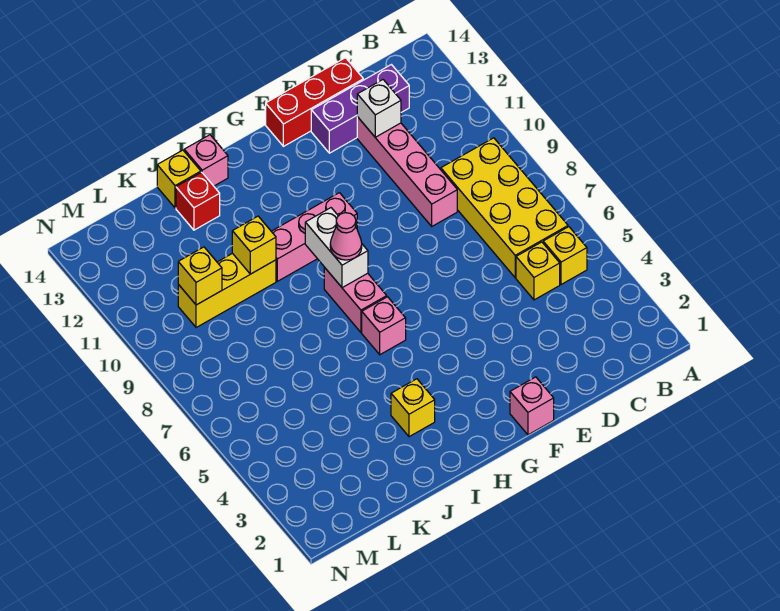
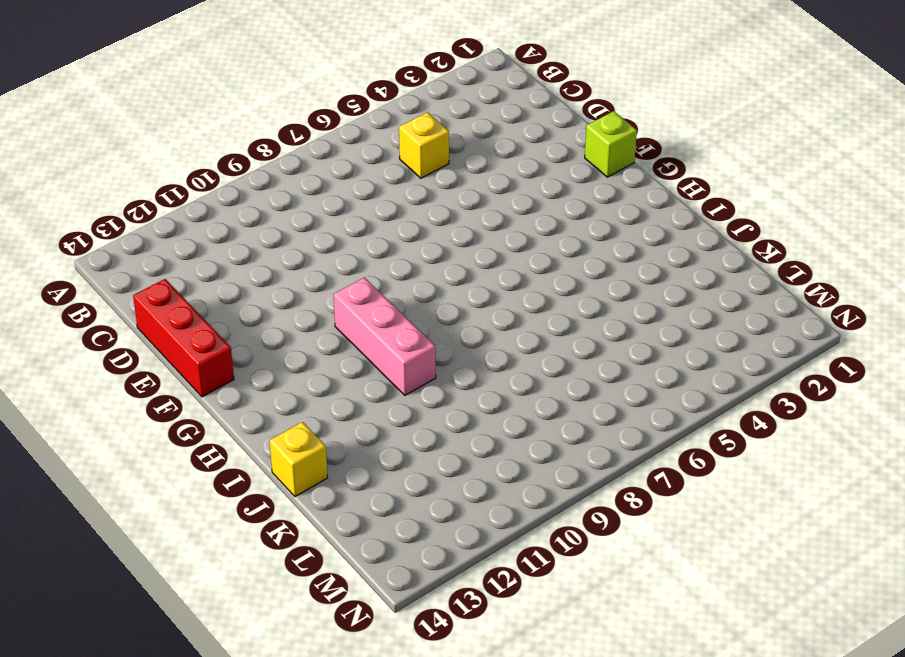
lime brick F1 level 1 -> pink brick F1 level 1
none -> yellow brick B5 level 1
none -> yellow brick B6:C9 level 1
none -> purple brick C13:E13 level 1

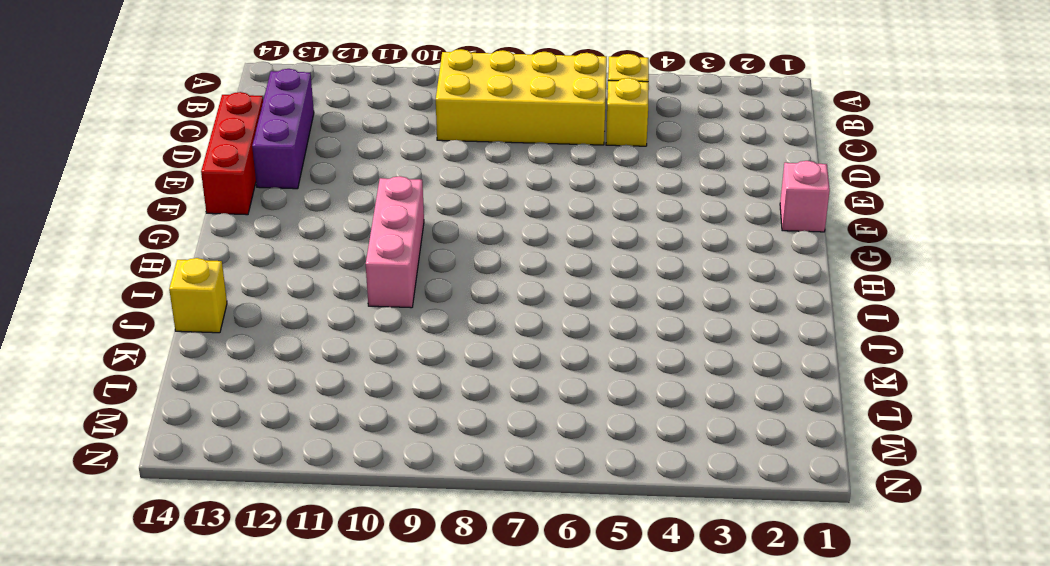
none -> pink brick D9:D12 level 1
none -> pink brick H6 level 1
none -> pink brick H7:H8 level 1

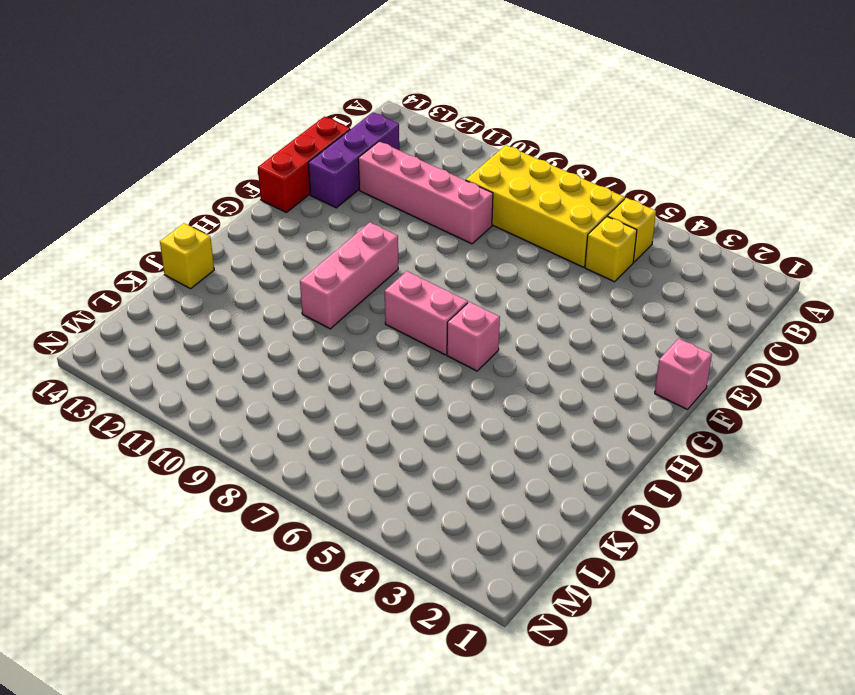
none -> yellow brick I3 level 1
none -> pink brick I14 level 1
none -> yellow brick J10:L10 level 1

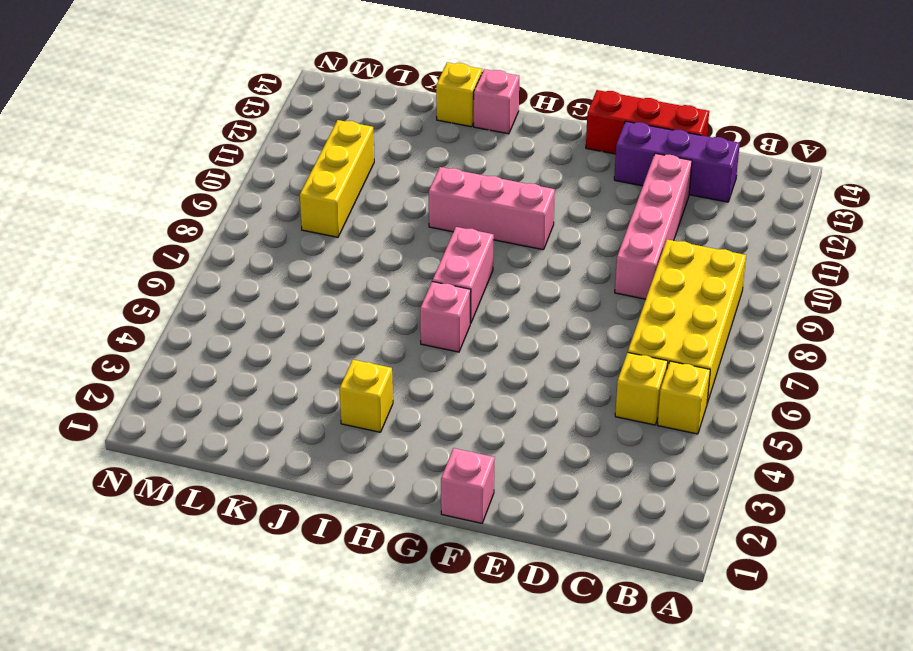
yellow brick L9:L11 level 1 -> yellow brick J10:L10 level 1
none -> red brick J13 level 1
none -> white brick D12 level 2
none -> white brick H8:H9 level 2

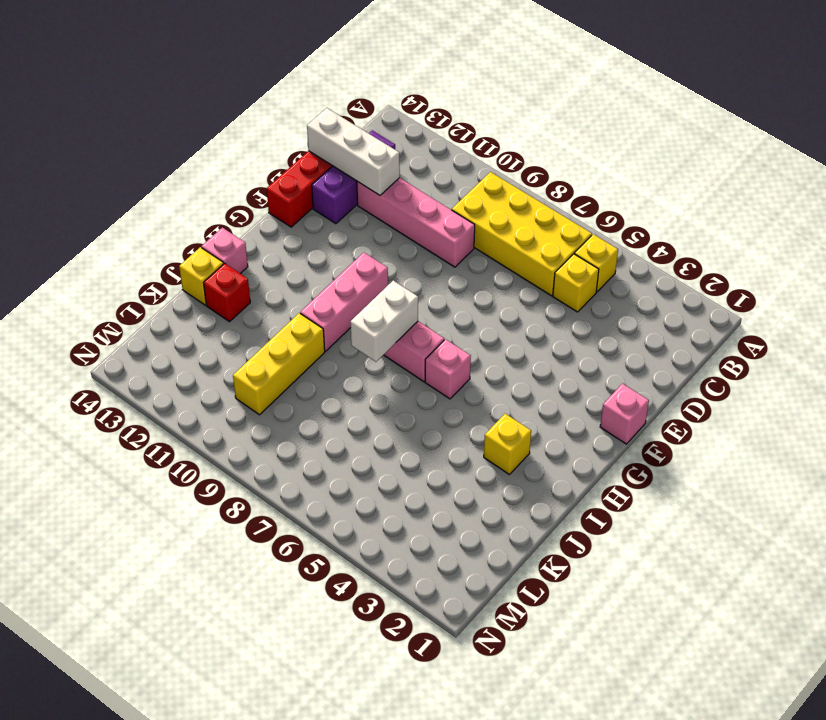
white brick D12:D14 level 2 -> white brick D12 level 2
white brick H8:I8 level 2 -> white brick H8:H9 level 2
none -> yellow brick J10 level 2
none -> yellow brick L10 level 2
none -> pink cone H8 level 3

